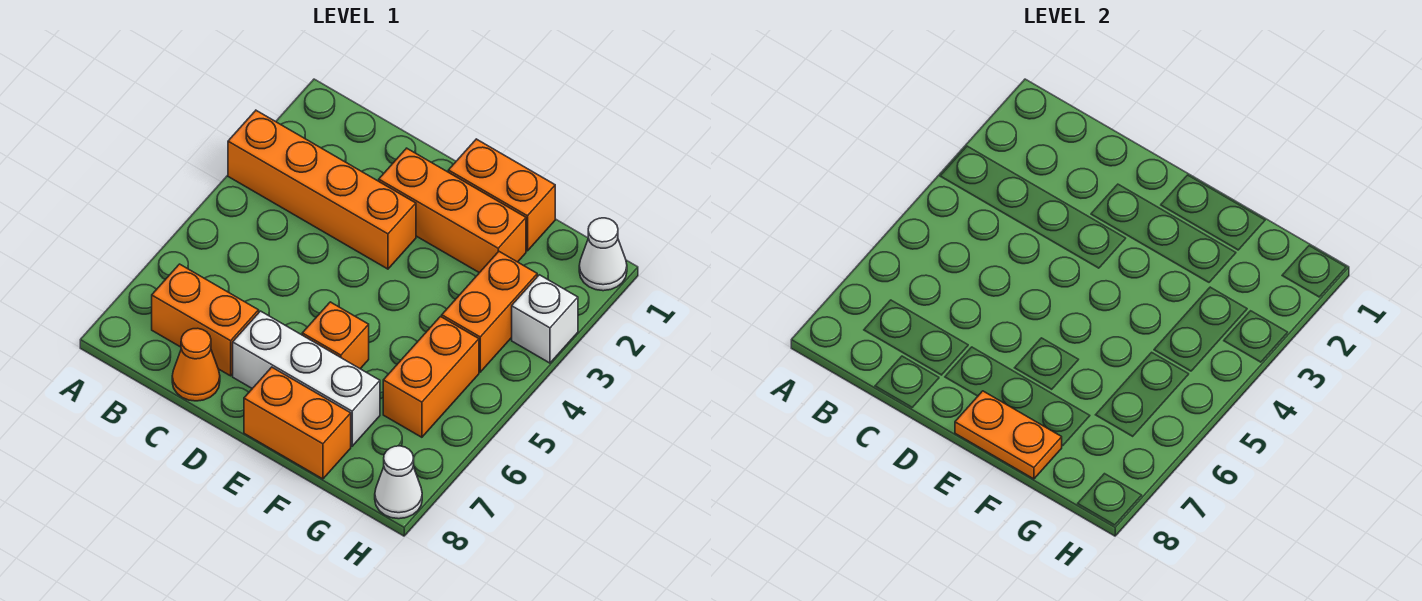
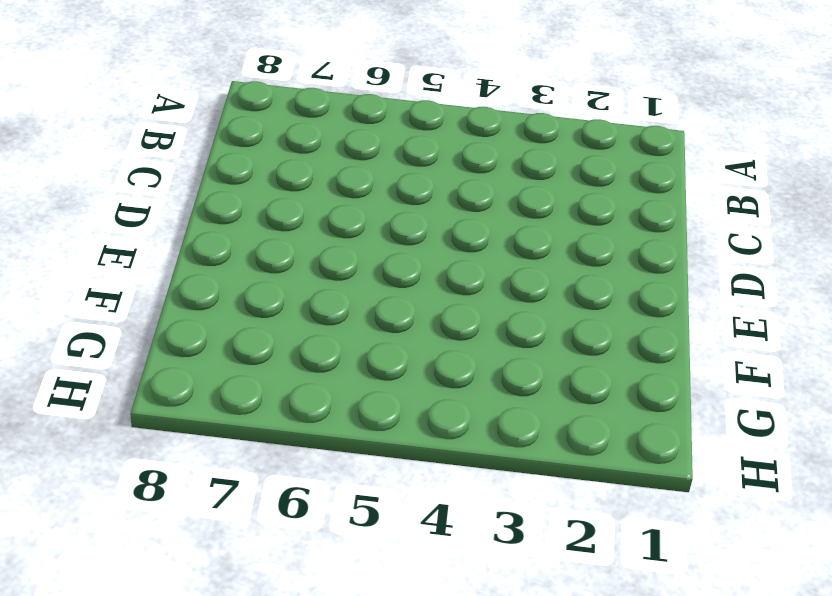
none -> orange brick A3:D3 level 1
none -> orange brick B7:C7 level 1
none -> orange cone C8 level 1

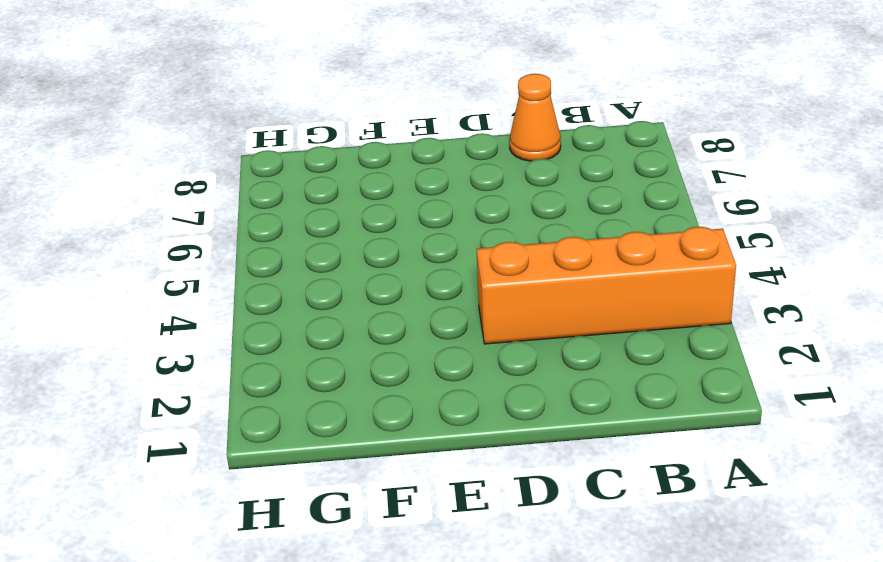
none -> orange brick B7:C7 level 1
none -> orange brick D2:F2 level 1
none -> white brick D7:F7 level 1

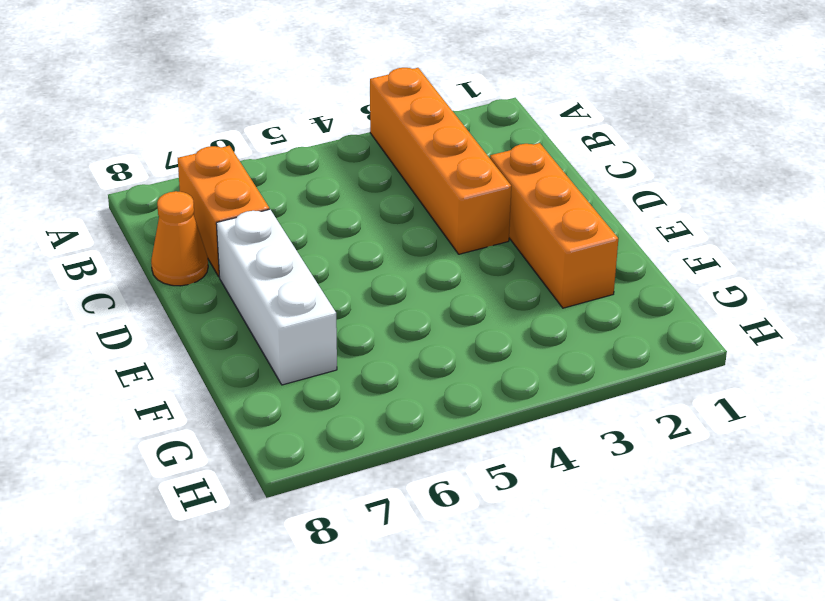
none -> orange brick E1:F1 level 1
none -> orange brick E6 level 1
none -> orange brick E8:F8 level 1

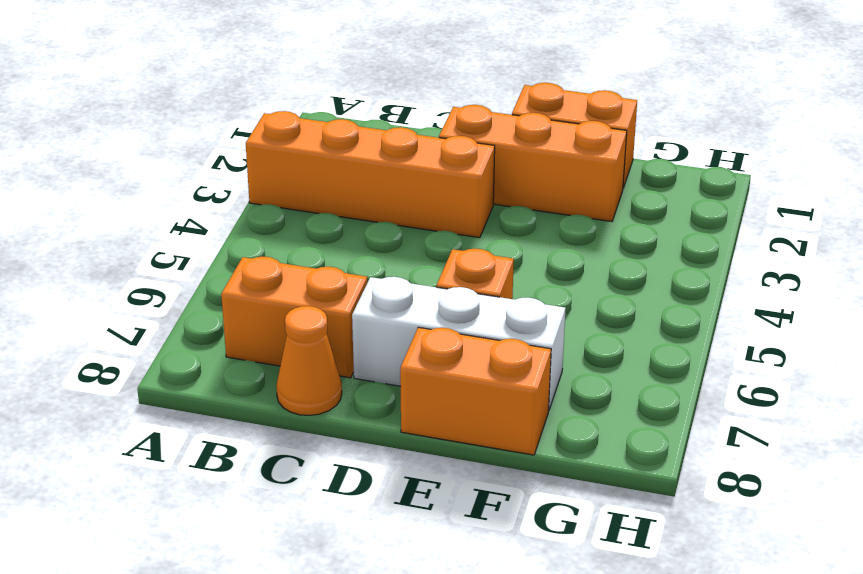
none -> orange brick G3:G4 level 1
none -> orange brick G5:G6 level 1
none -> white cone H1 level 1

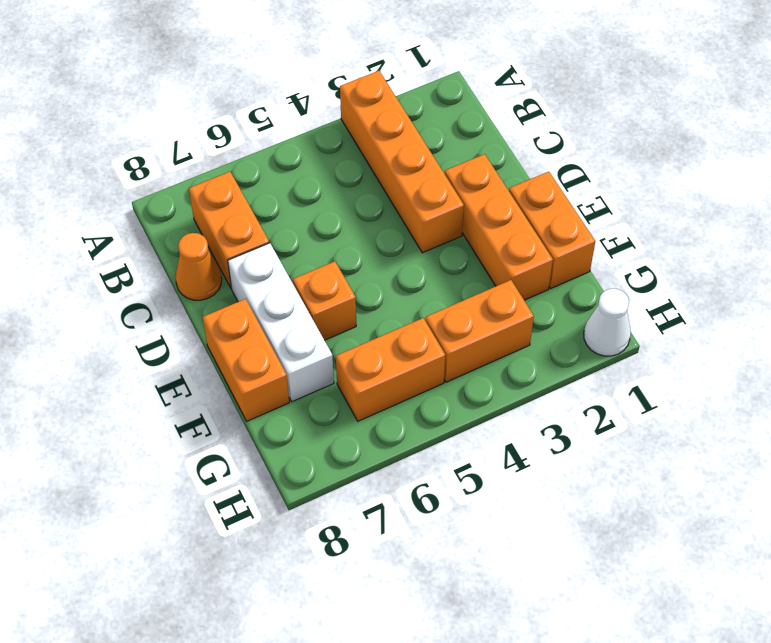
none -> white brick H3 level 1
none -> white cone H8 level 1
none -> orange plate E8:F8 level 2

